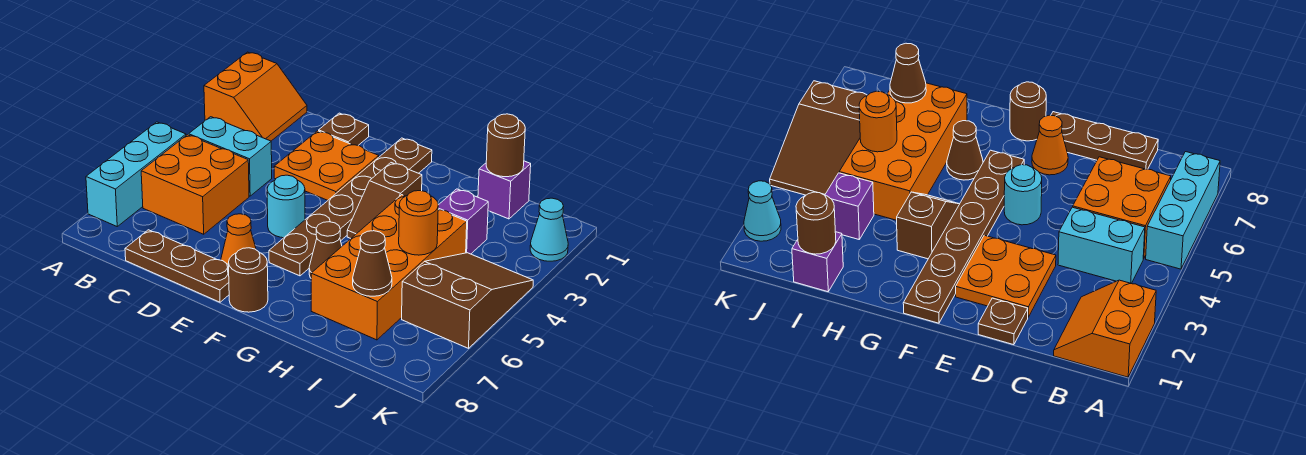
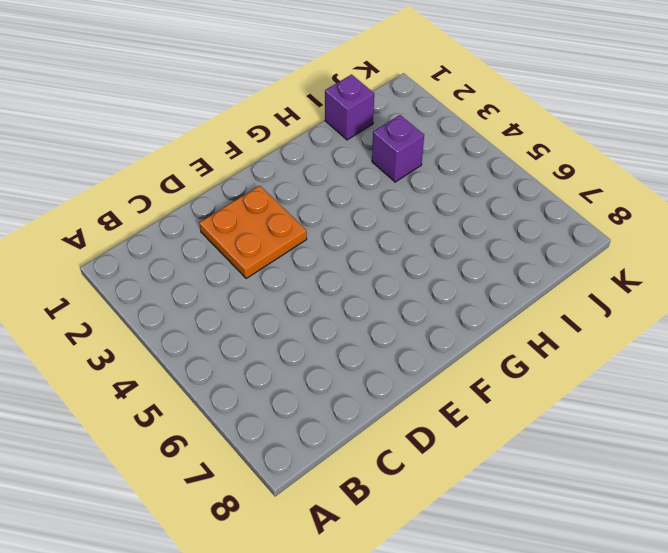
none -> orange slope A1:B2 level 1 top A
none -> cyan brick A5:A7 level 1
none -> cyan brick B4:C4 level 1

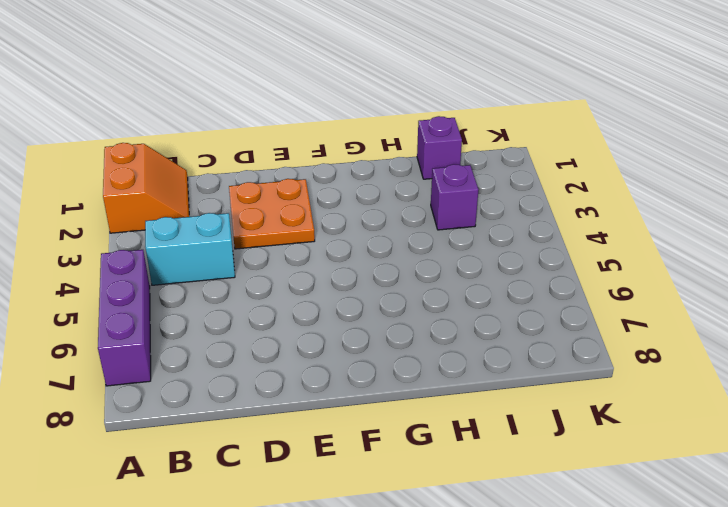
purple brick A5:A7 level 1 -> cyan brick A5:A7 level 1
none -> orange brick B5:C6 level 1
none -> brown plate C8:E8 level 1
none -> brown plate D1 level 1

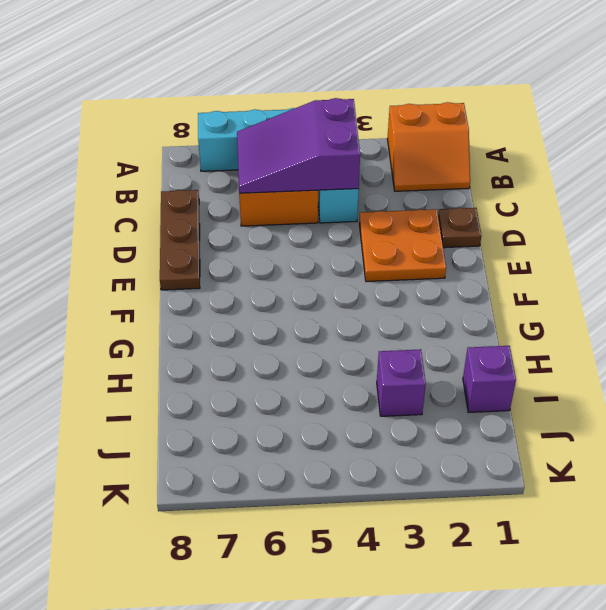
purple slope B4:C6 level 2 top 4 -> none
none -> cyan round brick E5 level 1
none -> orange cone E7 level 1
none -> brown plate F1:F6 level 1

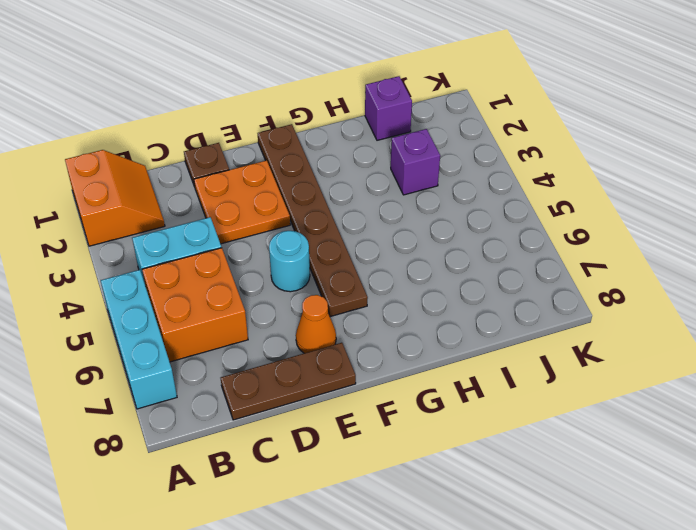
none -> brown round brick F8 level 1
none -> brown slope G3:G4 level 1 top 3
none -> brown cone G6 level 1

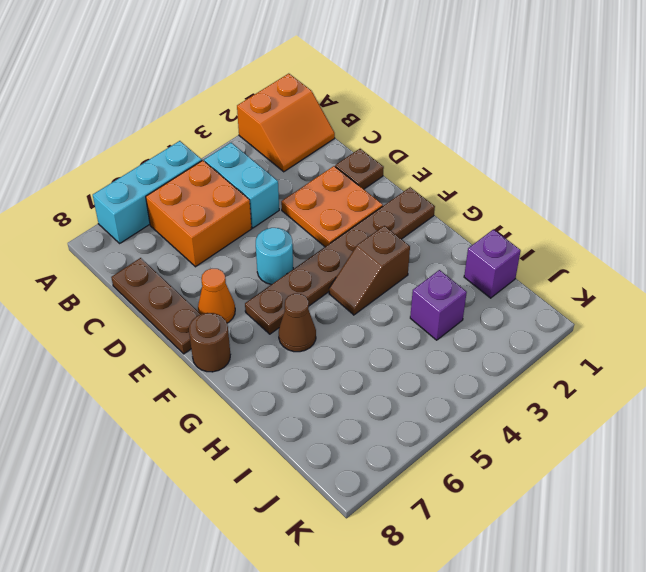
none -> orange brick H4:I7 level 1
none -> brown slope J4:K6 level 1 top 6
none -> cyan cone K2 level 1

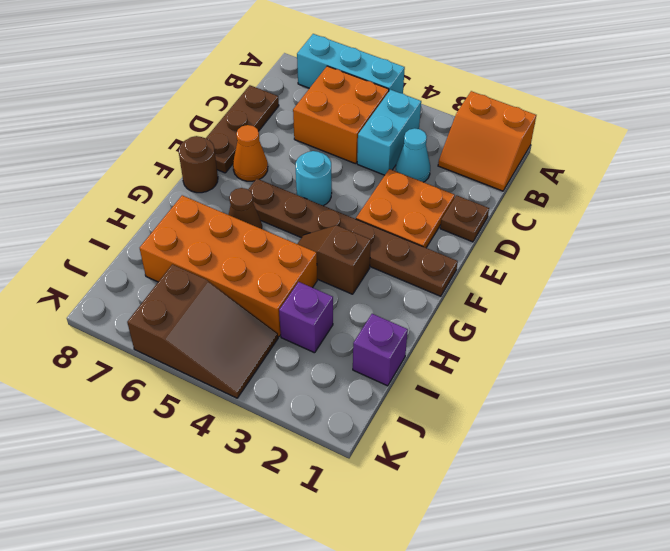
cyan cone C3 level 1 -> cyan cone K2 level 1
none -> brown round brick I1 level 2
none -> orange round brick I5 level 2
none -> brown cone I7 level 2

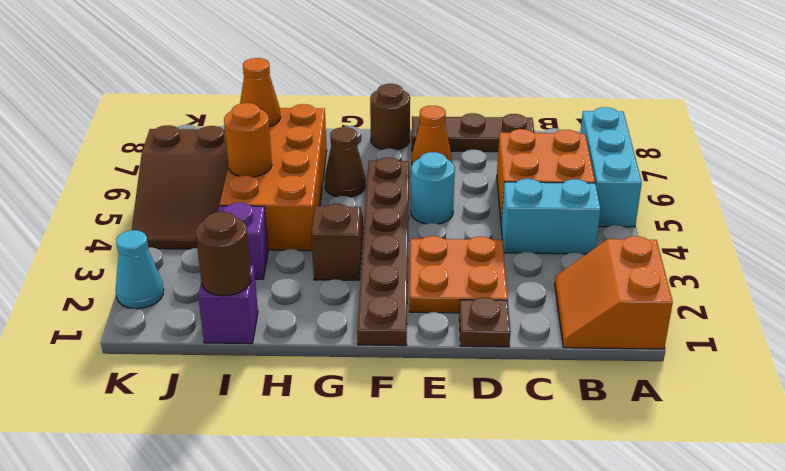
orange cone I7 level 2 -> brown cone I7 level 2

